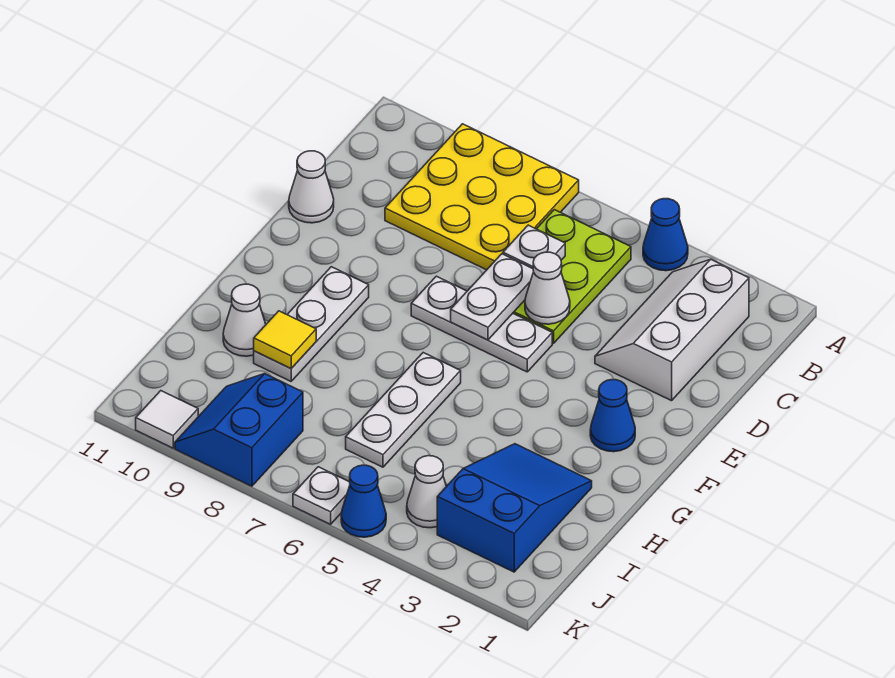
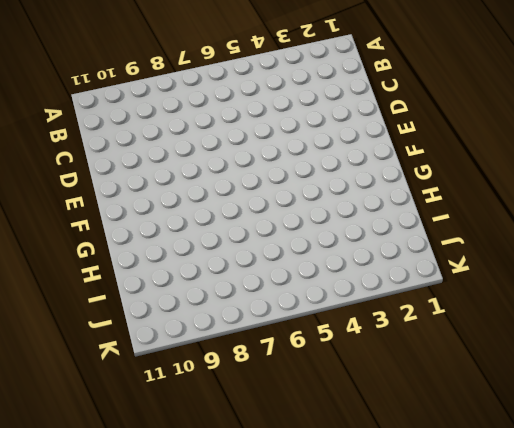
none -> blue cone A4 level 1
none -> yellow plate A7:C9 level 1
none -> white slope B2:D3 level 1 top 2

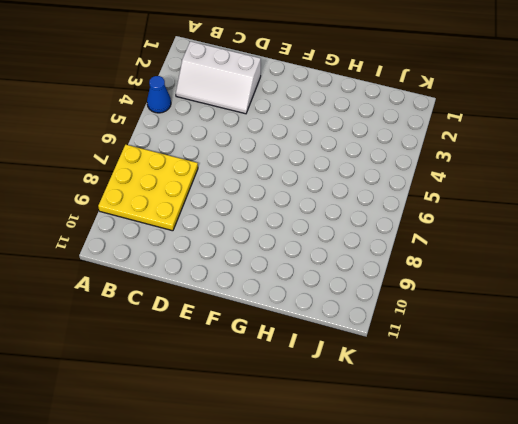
none -> lime plate B5:D6 level 1
none -> white cone D11 level 1
none -> white plate E5:E7 level 1

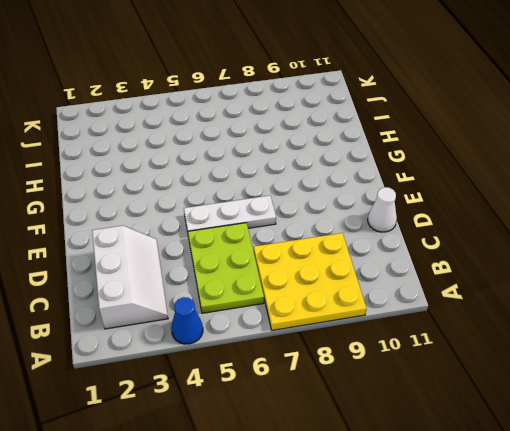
none -> blue cone F2 level 1
none -> white plate F9:H9 level 1
none -> white plate G6:I6 level 1

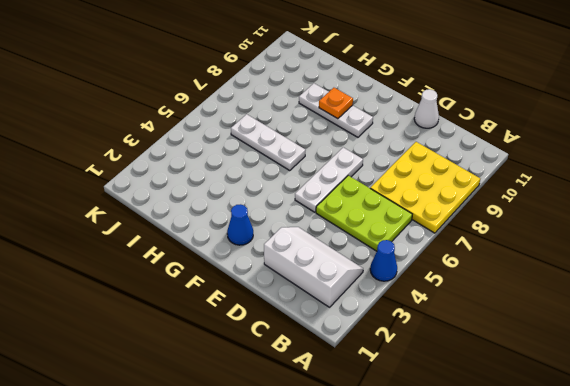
orange plate G9 level 2 -> none
none -> blue slope H2:J3 level 1 top J
none -> white cone H10 level 1
none -> white cone J4 level 1

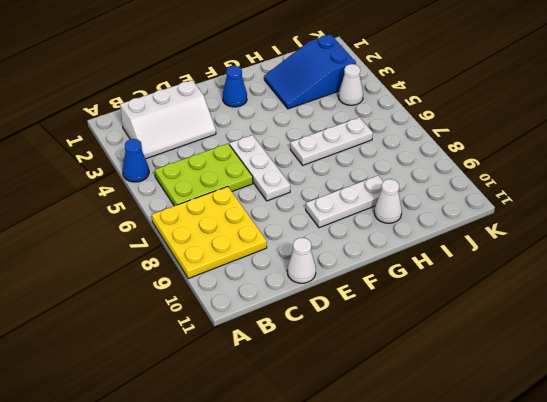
none -> blue slope J8:K9 level 1 top 8
none -> blue cone K5 level 1
none -> white plate K6 level 1

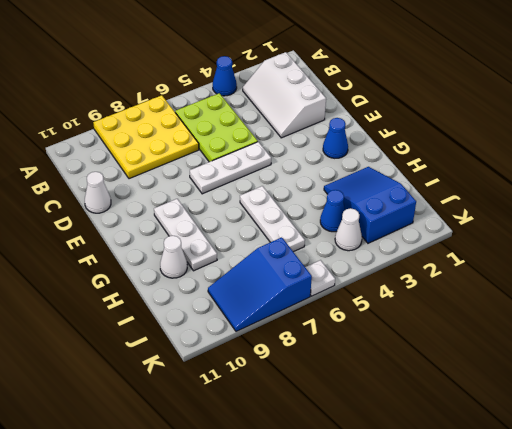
blue cone I4 level 1 -> blue cone K5 level 1
blue slope J7:K9 level 1 top 7 -> blue slope J8:K9 level 1 top 8
none -> white tile K10 level 1
none -> white plate C6 level 2
none -> white cone D5 level 2

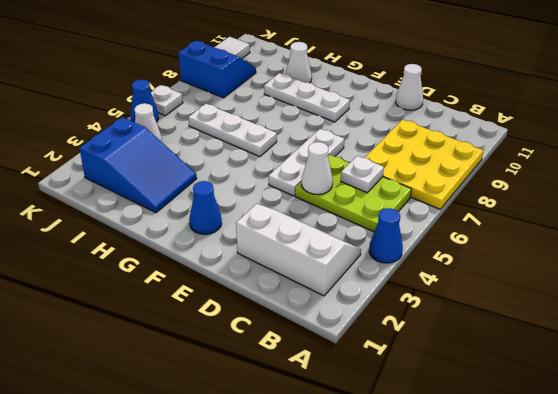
none -> white plate D6:E6 level 2
none -> yellow tile H9 level 2

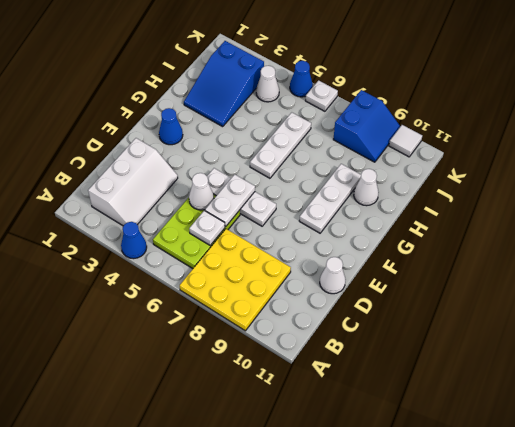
none -> yellow tile H9 level 2

